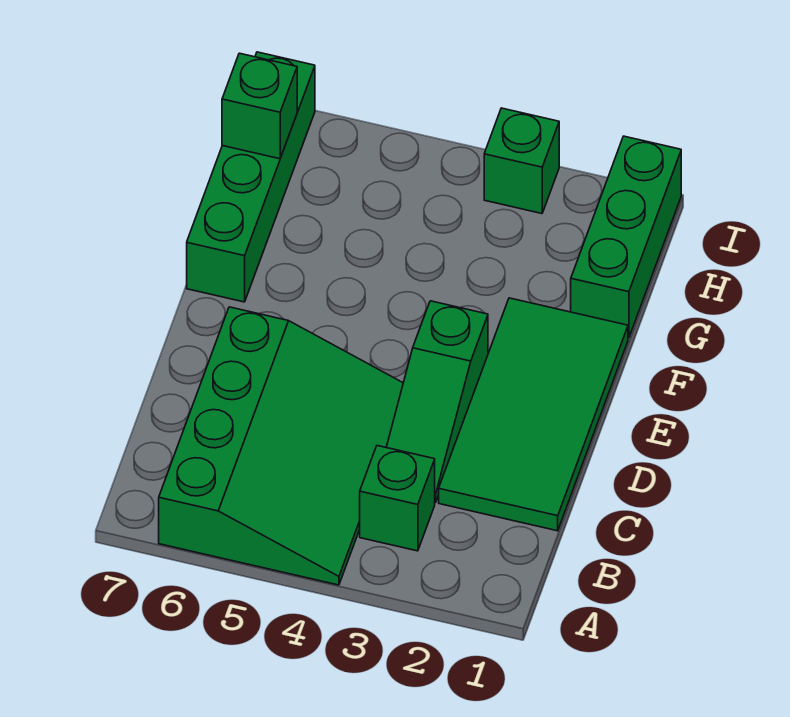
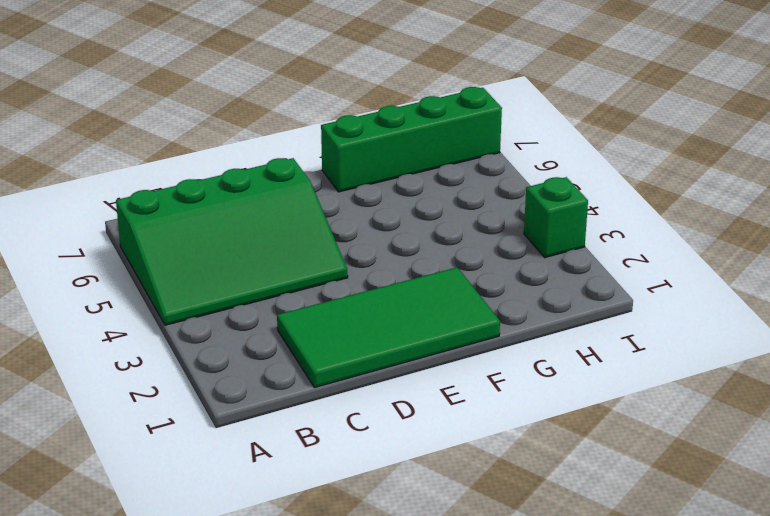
none -> green brick B3 level 1
none -> green slope C3:E3 level 1 top E

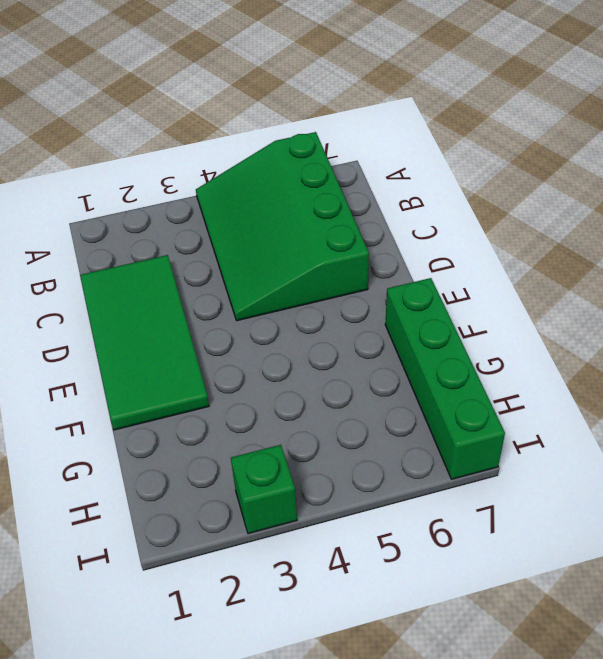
none -> green brick B3 level 1
none -> green slope C3:E3 level 1 top E

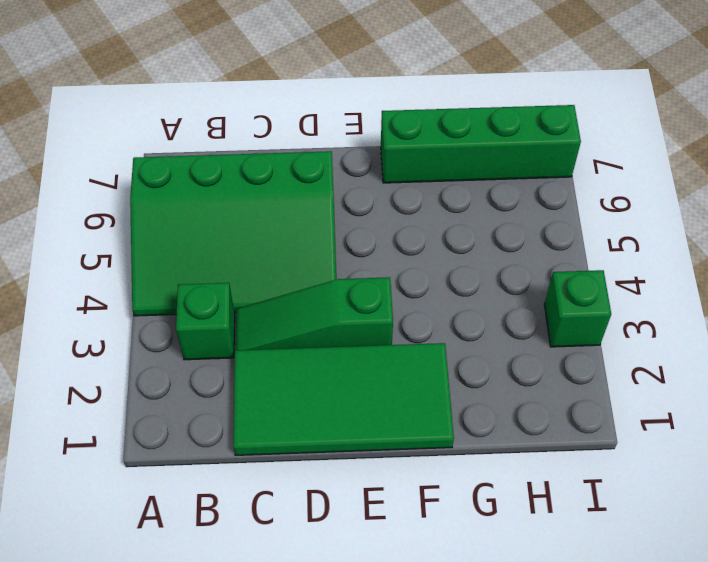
none -> green brick G1:I1 level 1
none -> green brick H7 level 2

